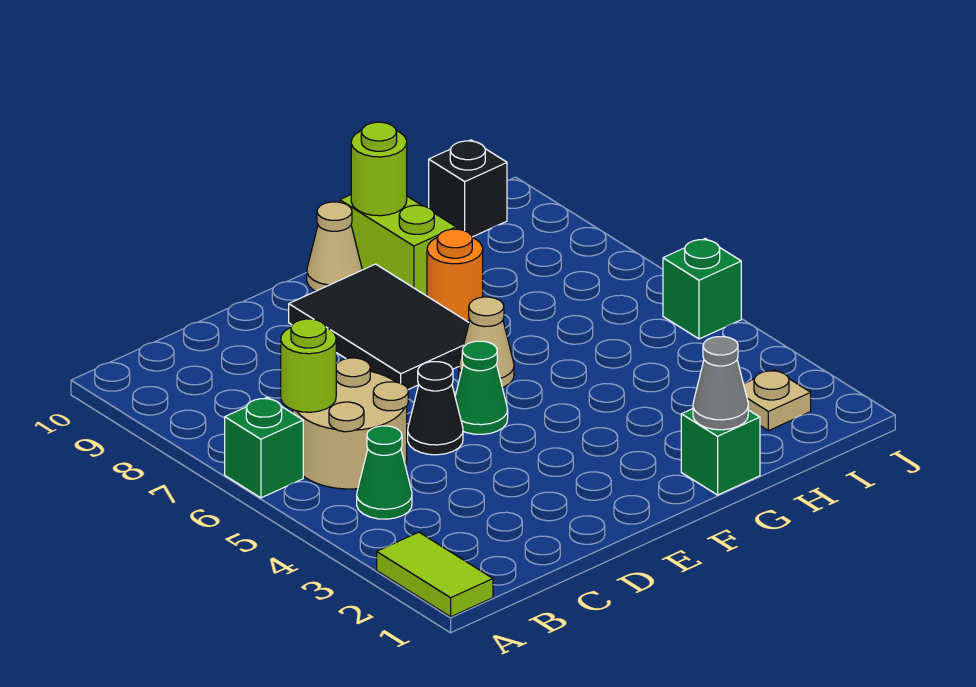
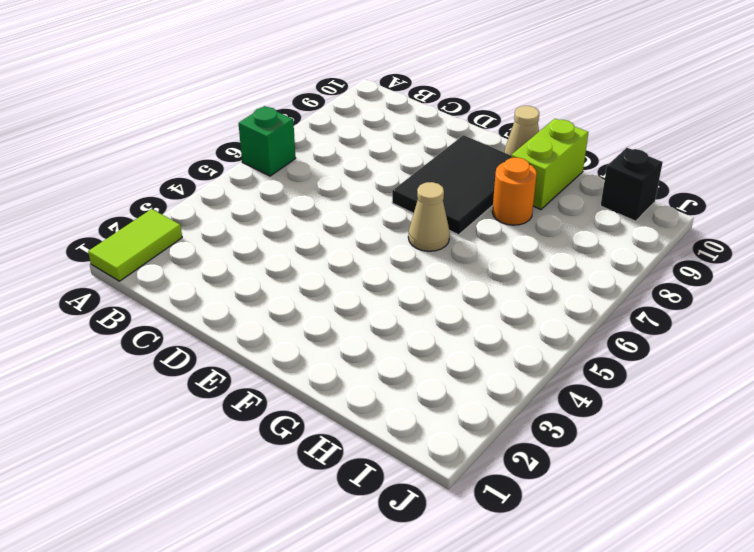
none -> green cone B4 level 1
none -> tan round brick B5:C6 level 1
none -> black cone D5 level 1

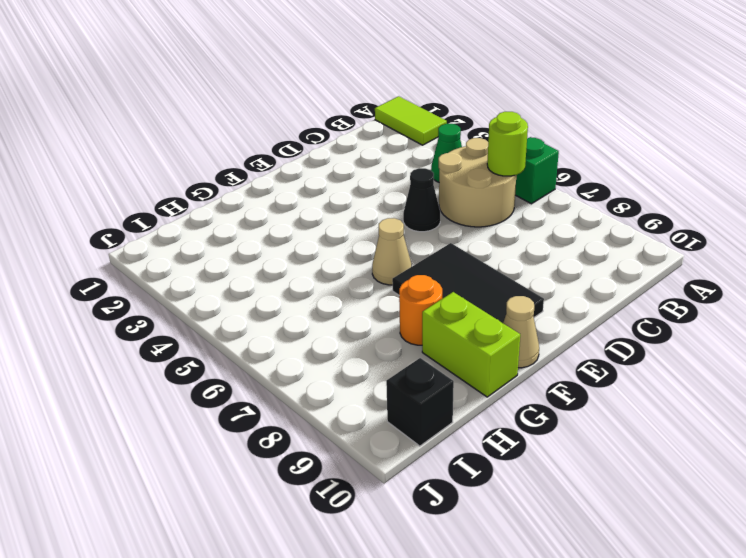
none -> green cone E5 level 1
none -> green brick G1 level 1
none -> tan plate I2 level 1

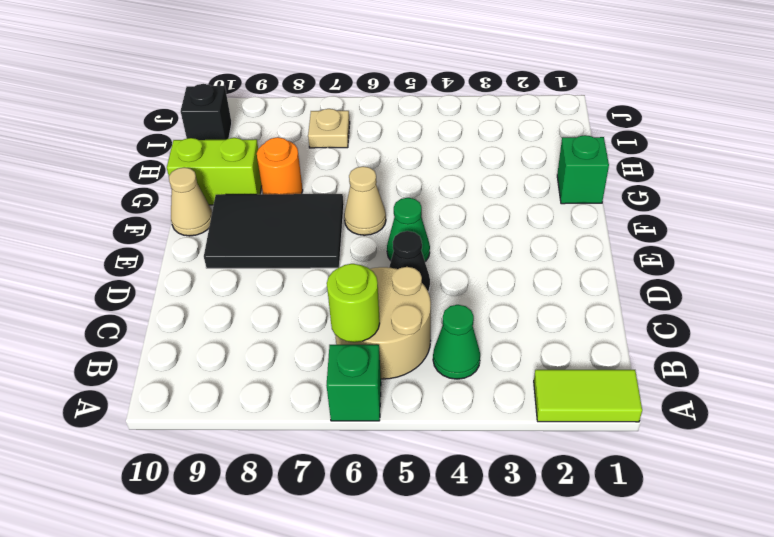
tan plate I7 level 1 -> tan plate I2 level 1
none -> green brick J5 level 1
none -> grey cone G1 level 2
none -> lime round brick G10 level 2

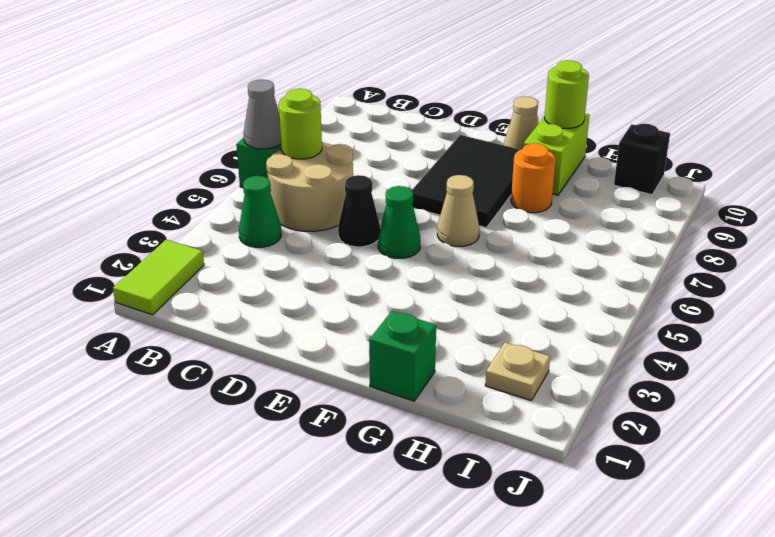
grey cone A6 level 2 -> grey cone G1 level 2
none -> green brick J5 level 1

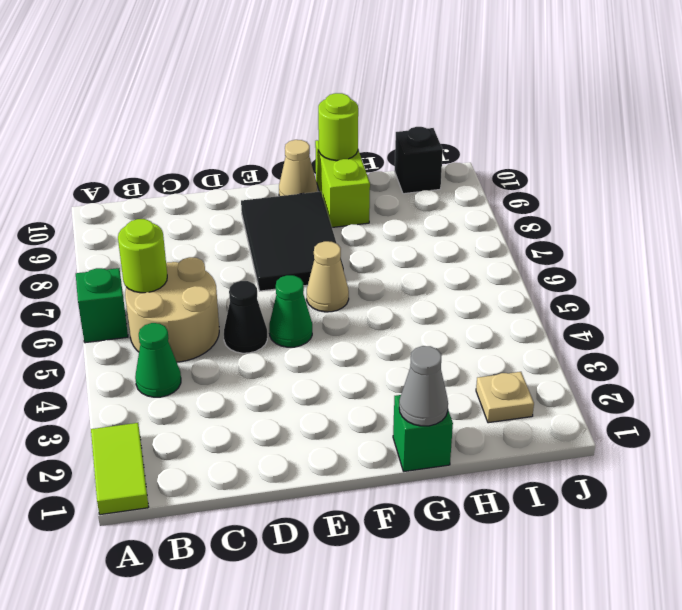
none -> orange round brick G8 level 1
none -> green brick J5 level 1

